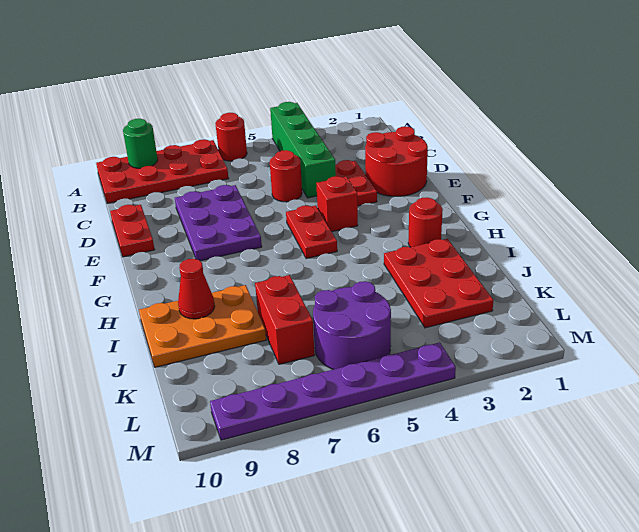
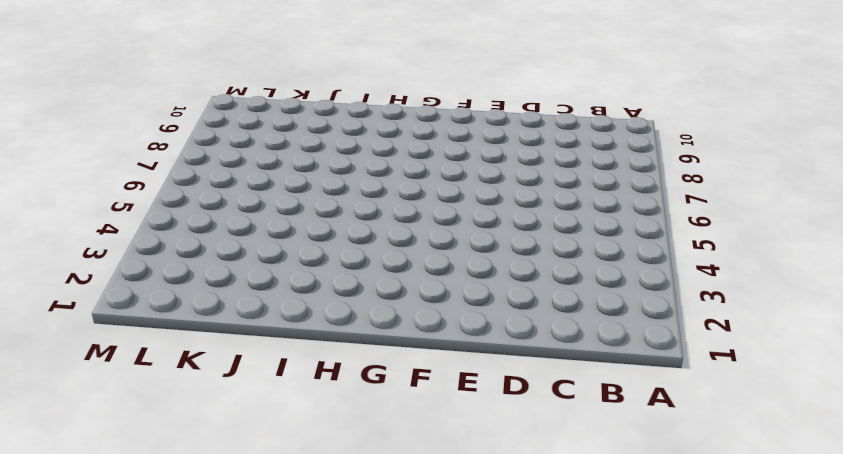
none -> green brick A4:D4 level 1
none -> red round brick A6 level 1
none -> red plate A7:B10 level 1

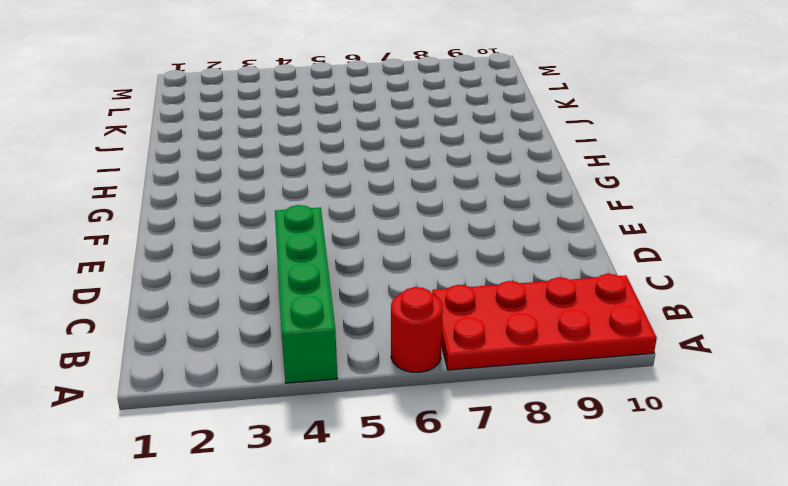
none -> red round brick D1:E2 level 1
none -> red plate D3:E3 level 1
none -> red round brick D5 level 1

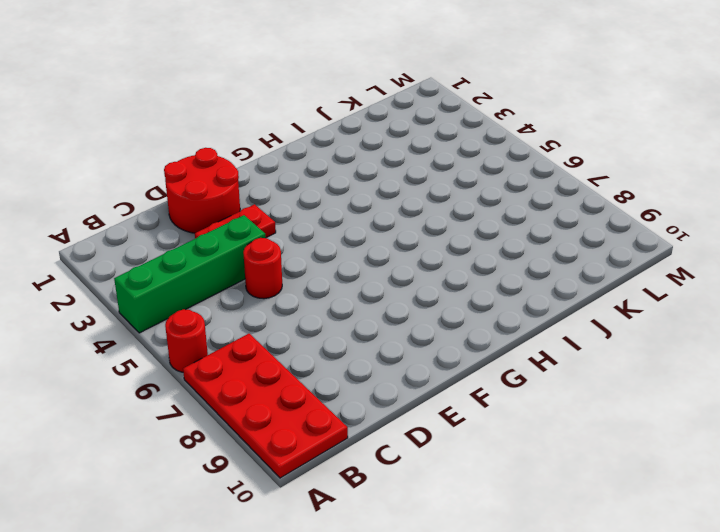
none -> purple plate D7:F8 level 1
none -> red plate D10:E10 level 1
none -> red brick F4 level 1

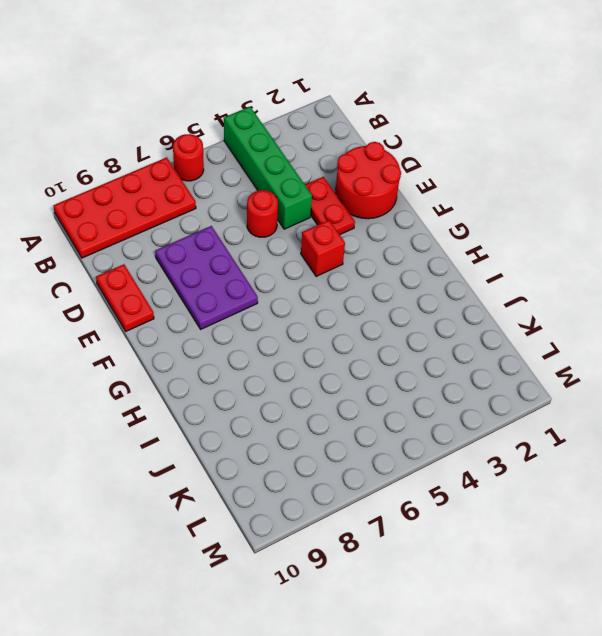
none -> red plate F5:G5 level 1
none -> red round brick H2 level 1
none -> red plate I2:K3 level 1

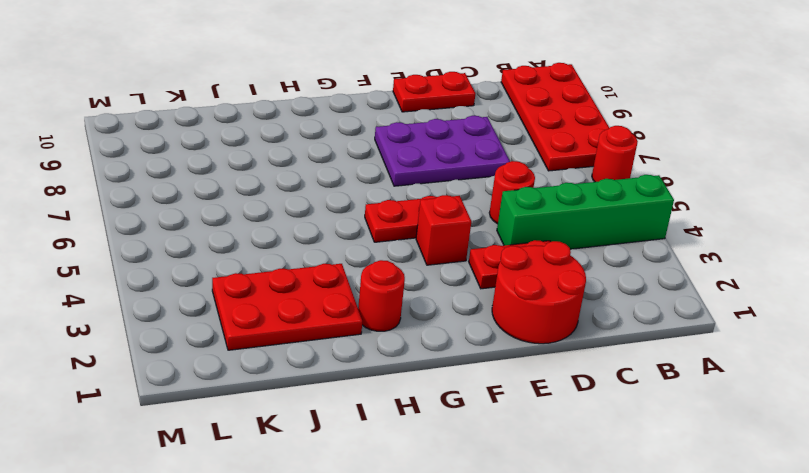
none -> orange plate I8:J10 level 1
none -> red brick J7:K7 level 1
none -> purple round brick K5:L6 level 1

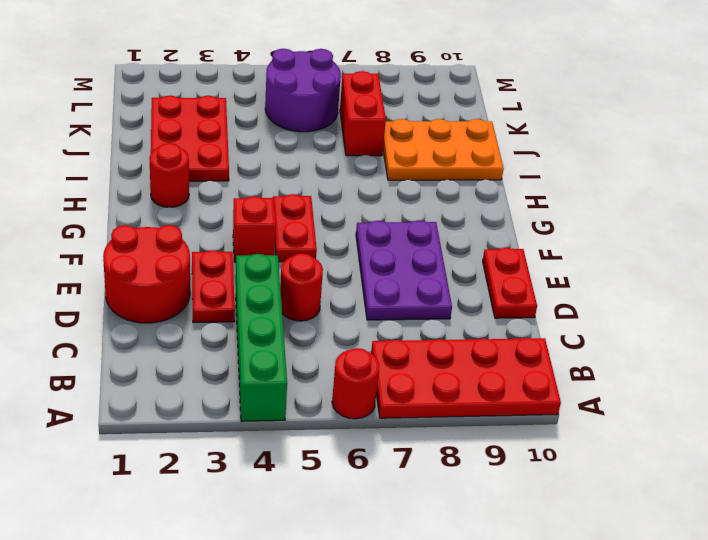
none -> purple plate M4:M9 level 1
none -> green round brick A9 level 2
none -> red cone I9 level 2

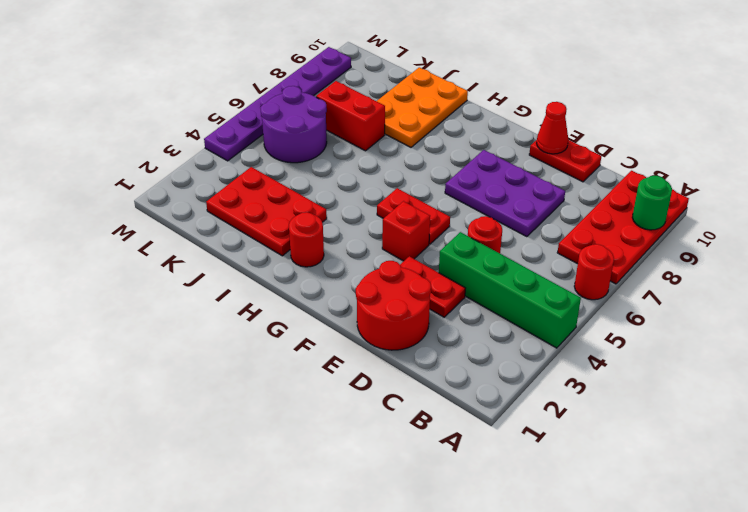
red cone E10 level 2 -> red cone I9 level 2

